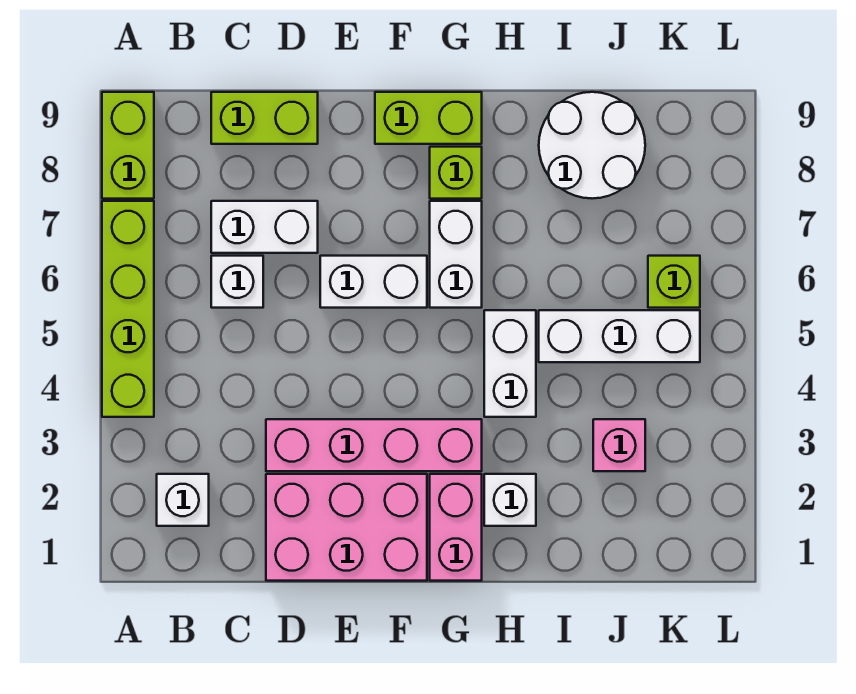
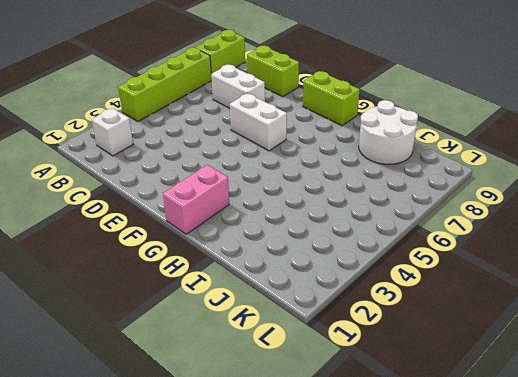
none -> white brick C6 level 1
none -> pink brick D1:F2 level 1
none -> pink brick D3:G3 level 1

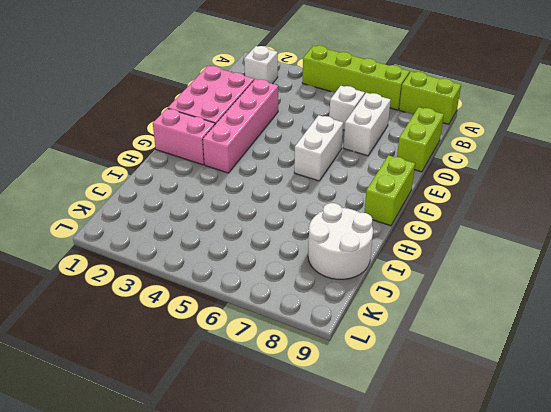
none -> white brick G6:G7 level 1
none -> lime brick G8 level 1
none -> white brick H2 level 1

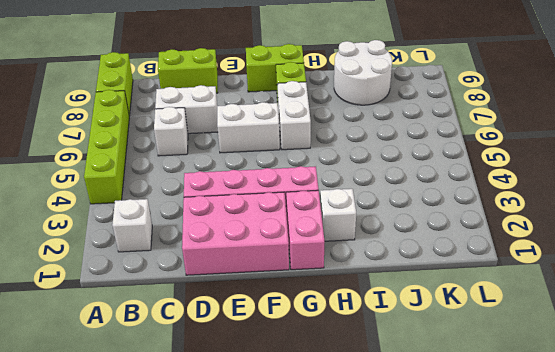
none -> white brick H4:H5 level 1
none -> white brick I5:K5 level 1
none -> pink brick J3 level 1

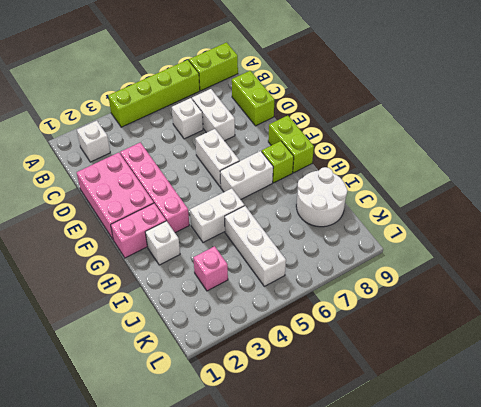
none -> lime brick K6 level 1

